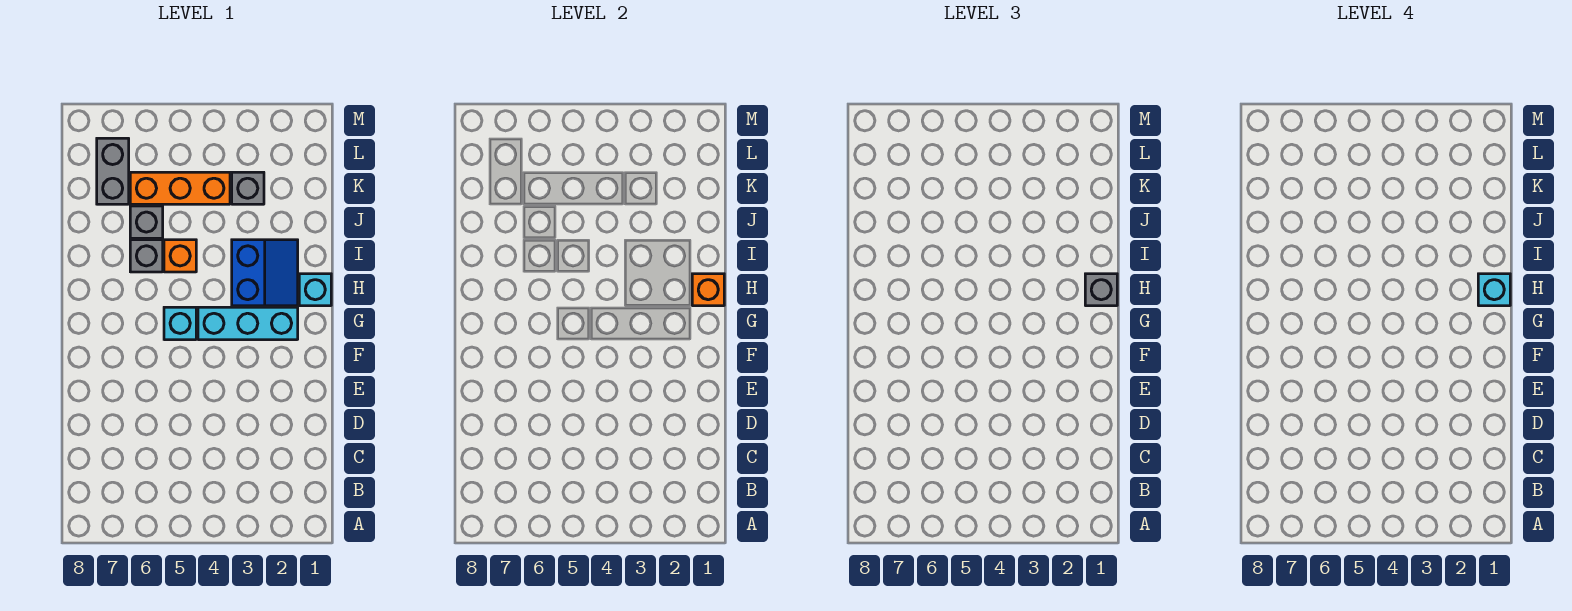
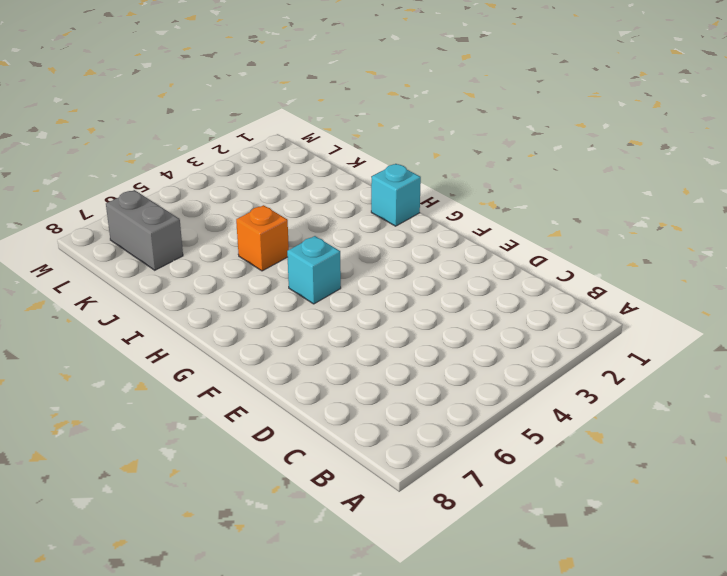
none -> cyan brick G2:G4 level 1
none -> blue slope H2:I3 level 1 top 3
none -> grey brick I6 level 1

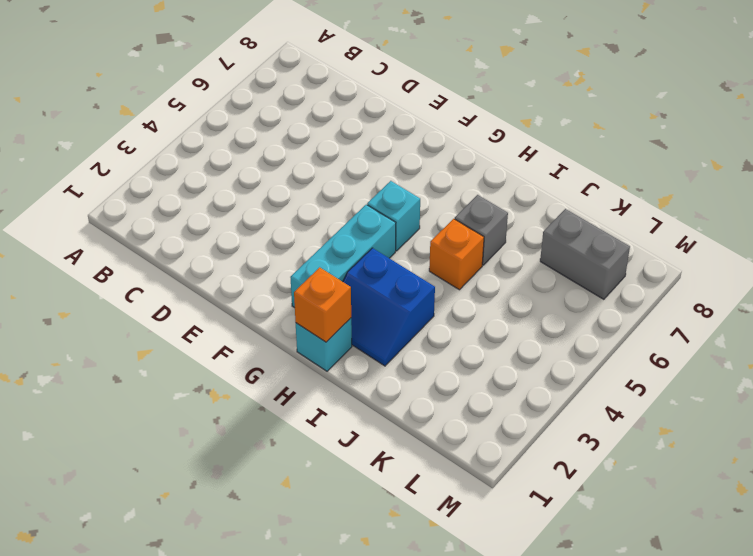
none -> grey brick J6 level 1
none -> grey brick K3 level 1
none -> orange brick K4:K6 level 1

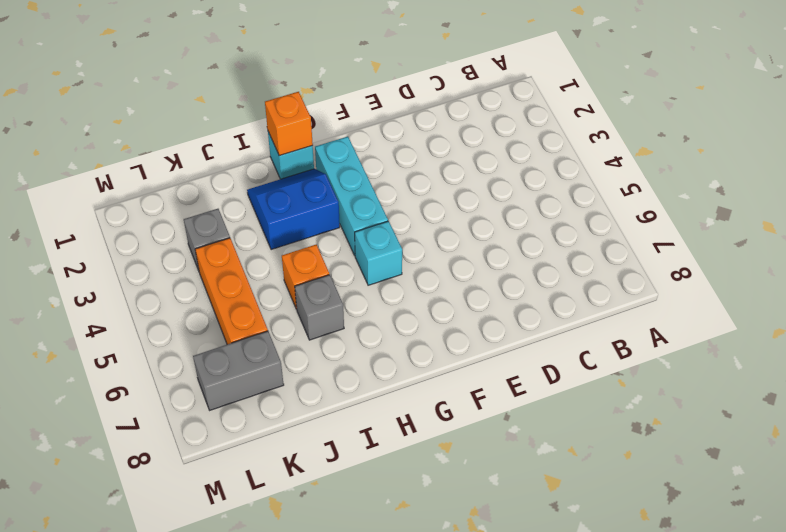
none -> grey brick J6 level 1
none -> grey brick H1 level 3
none -> cyan brick H1 level 4

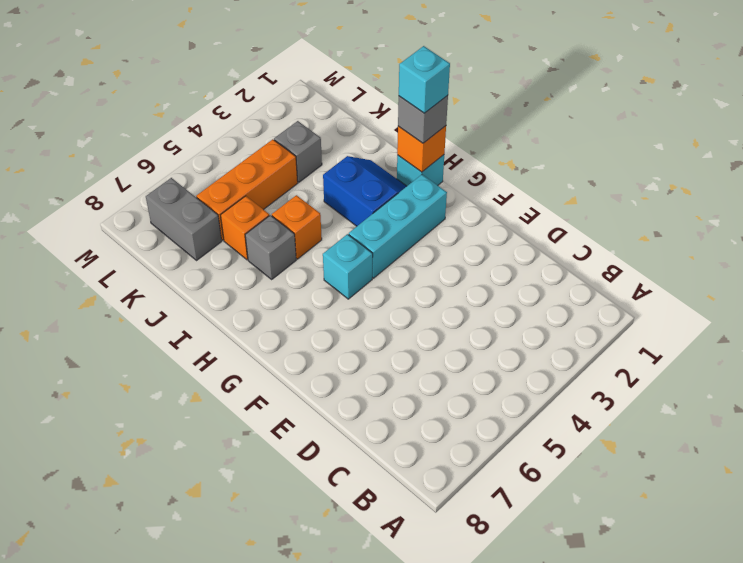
orange brick J6 level 1 -> grey brick J6 level 1

